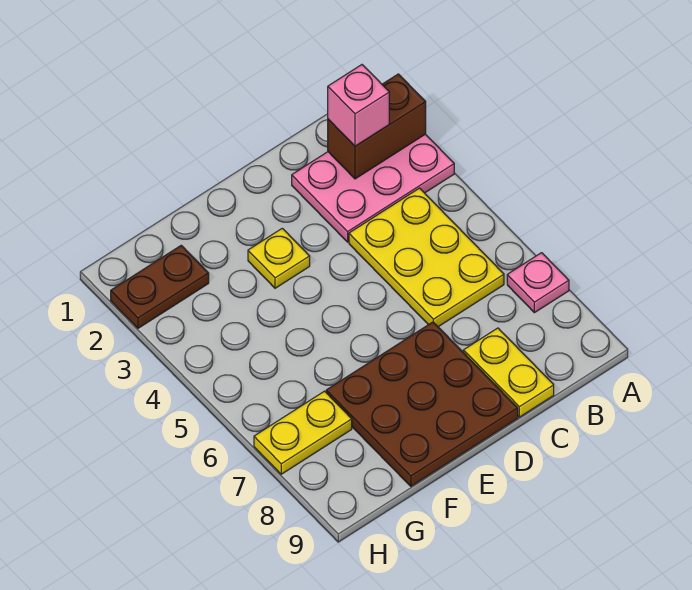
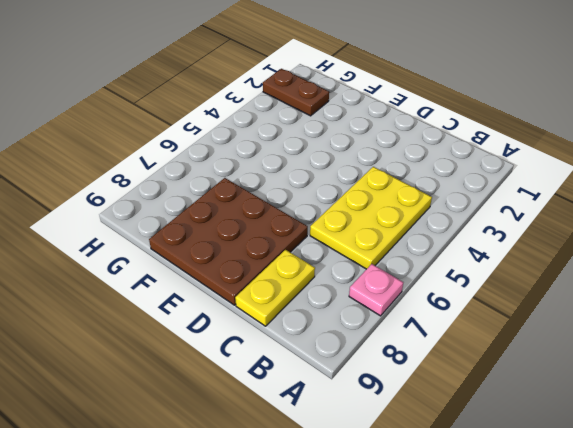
none -> pink plate A2:C3 level 1
none -> yellow plate E3 level 1

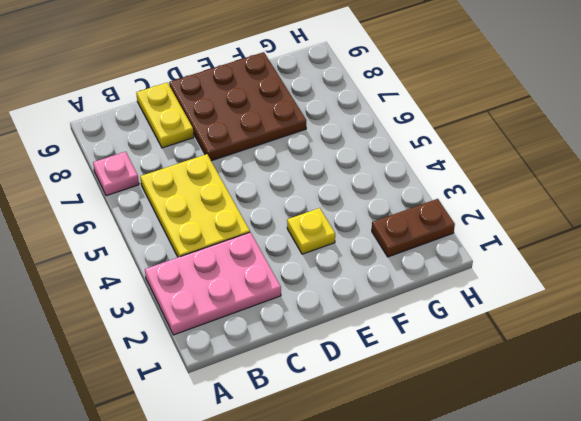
none -> yellow plate G7:H7 level 1
none -> brown brick A2:B2 level 2

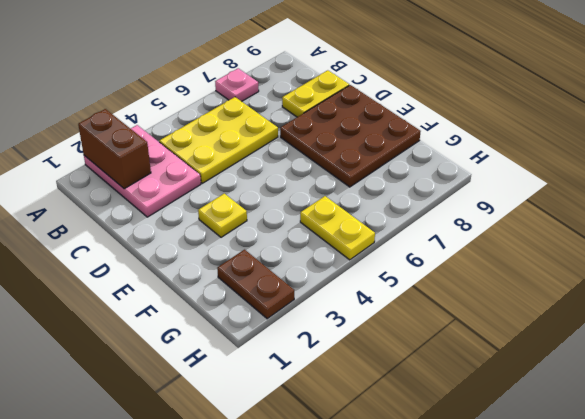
yellow plate G5:H5 level 1 -> yellow plate G7:H7 level 1
none -> pink brick B2 level 3

